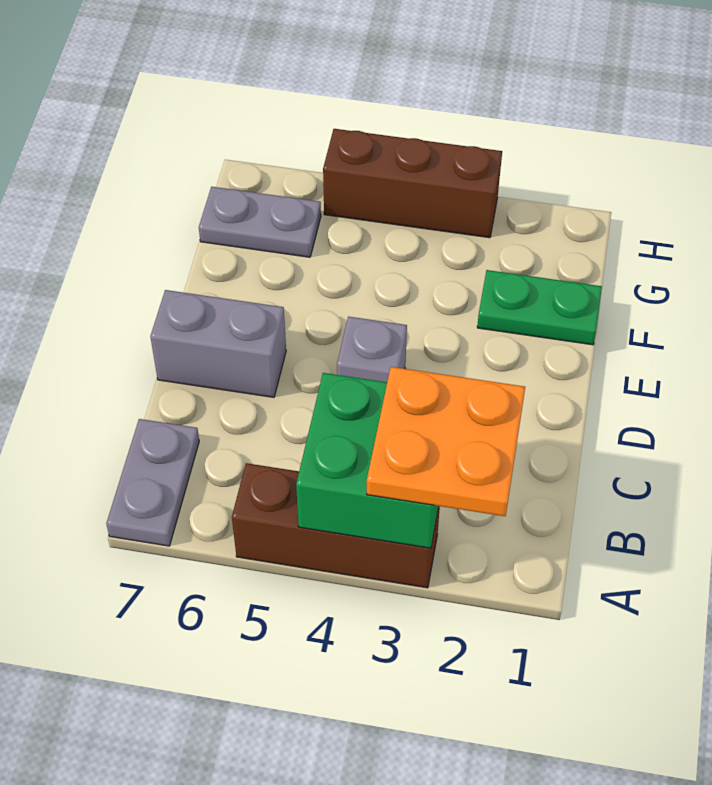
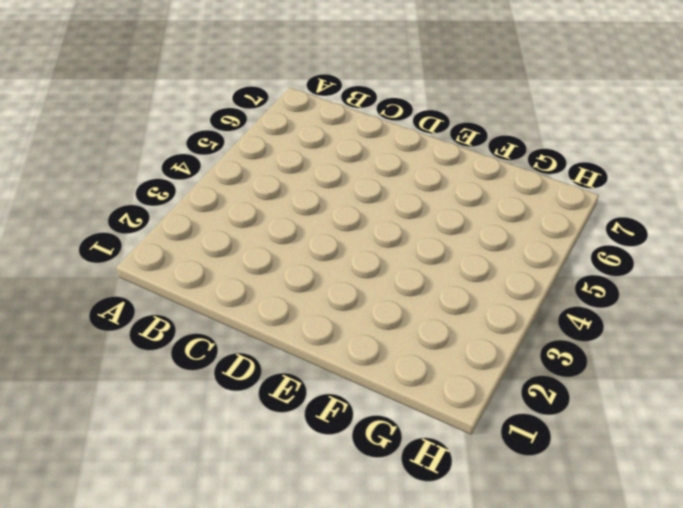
none -> brown brick A3:A5 level 1
none -> grey plate A7:B7 level 1

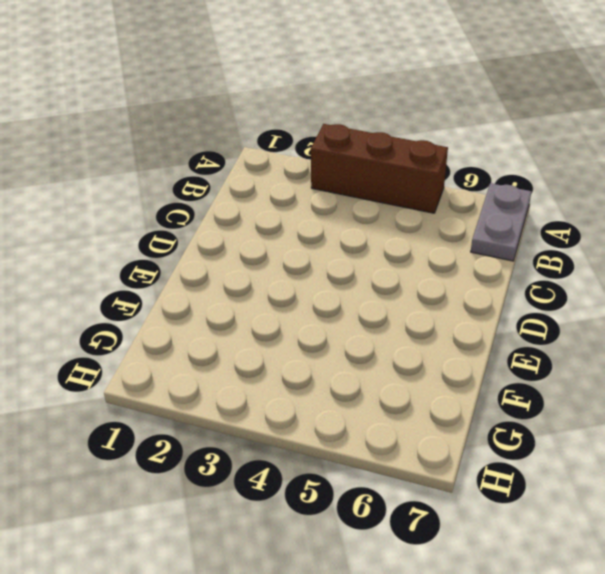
none -> grey brick D4 level 1
none -> grey brick D6:D7 level 1

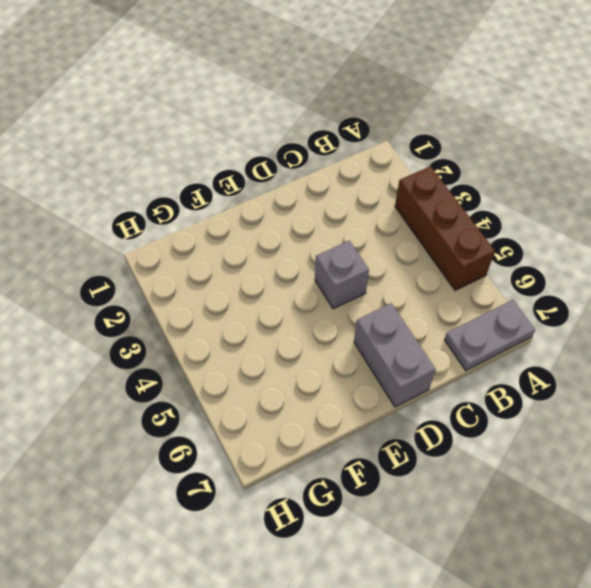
none -> green plate F1:F2 level 1
none -> grey plate G6:G7 level 1

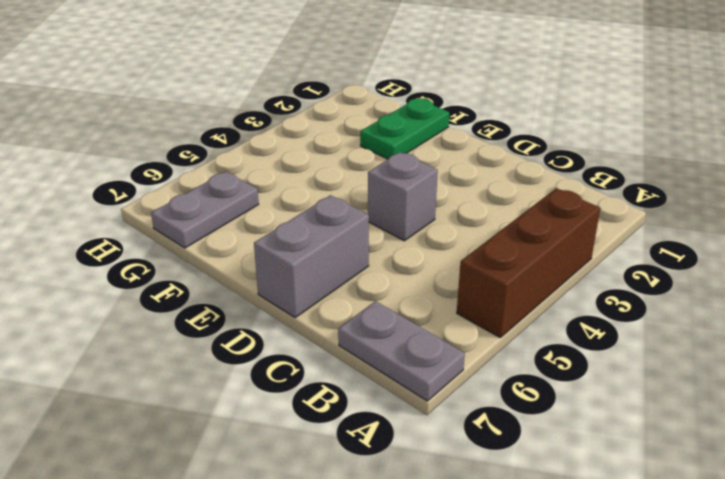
none -> brown brick H3:H5 level 1
none -> green brick A3:B4 level 2

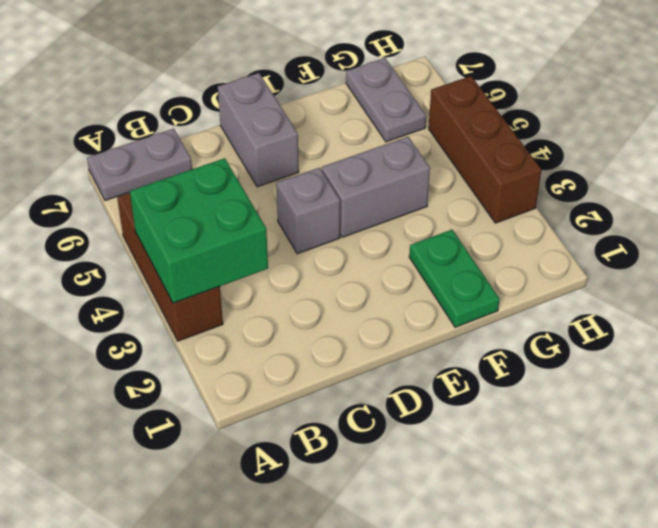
grey brick E4:F4 level 1 -> none
none -> orange plate A2:B3 level 3

